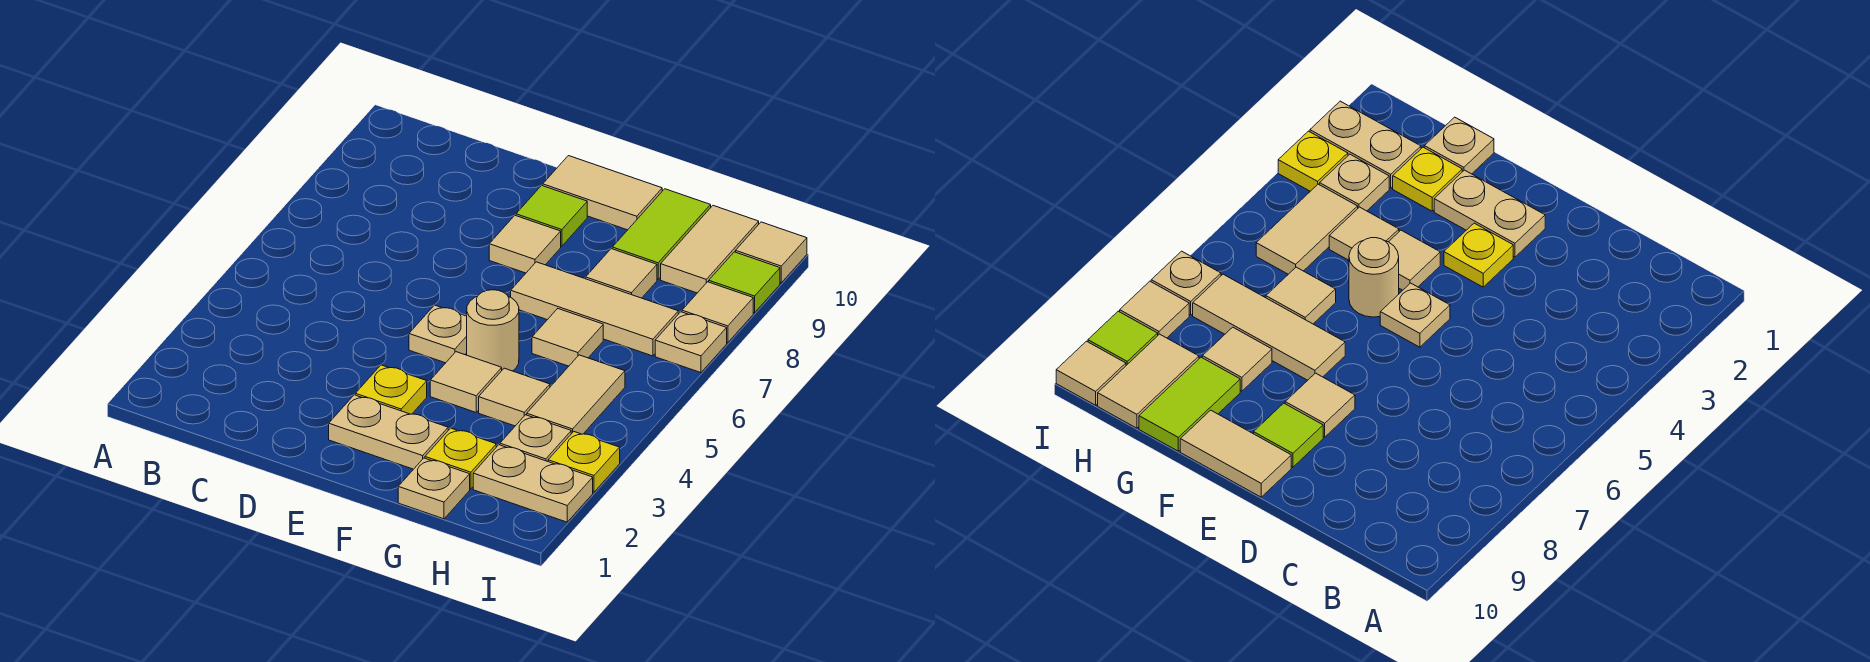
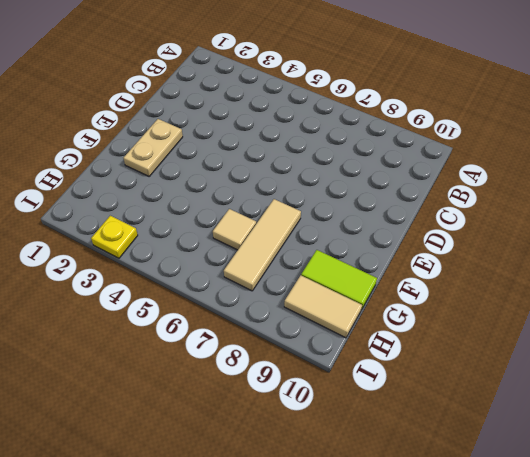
none -> yellow plate E3 level 1
none -> tan plate E5 level 1
none -> tan tile E8 level 1

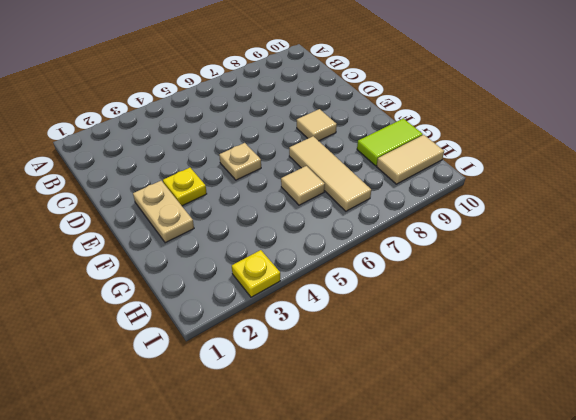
none -> lime tile E9 level 1
none -> tan tile E10:F10 level 1
none -> tan tile F4 level 1

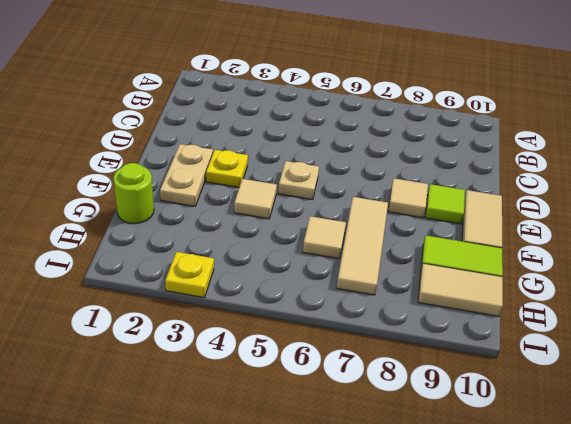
lime round brick G1 level 1 -> tan plate G1 level 1
none -> tan round brick F5 level 1
none -> yellow plate G2 level 1
none -> tan tile G4 level 1

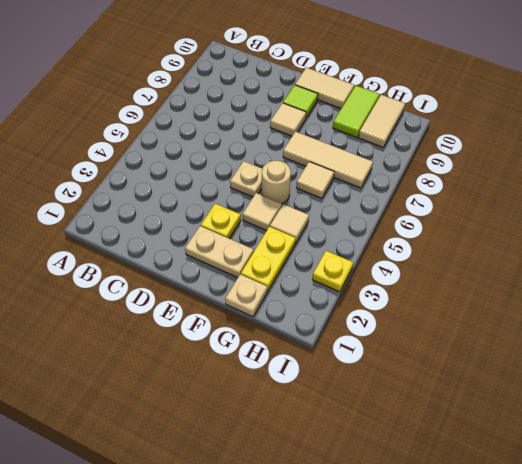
yellow plate G2:G3 level 1 -> yellow plate G2 level 1
none -> tan tile G8 level 1
none -> tan plate H2:I2 level 1
none -> tan plate H3 level 1

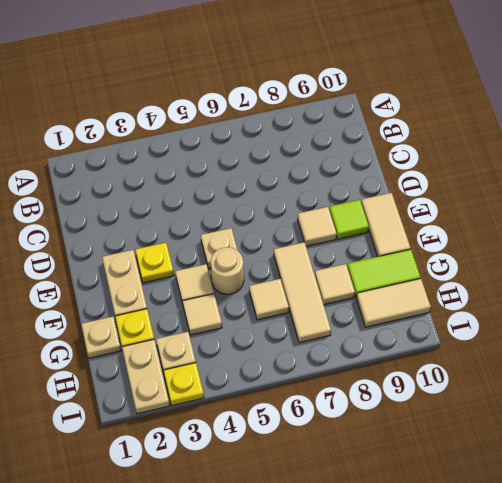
none -> tan tile H4:H5 level 1
none -> tan plate I7 level 1
none -> tan tile I8 level 1

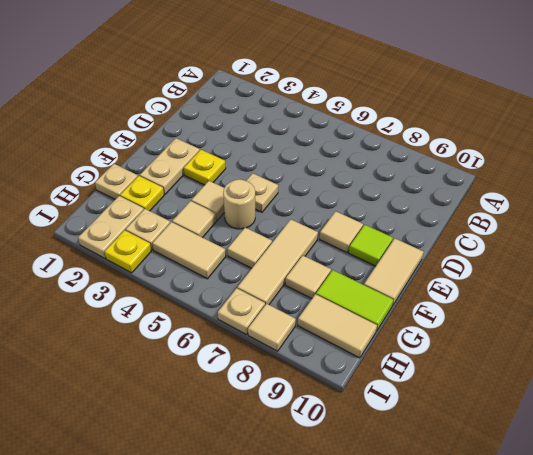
none -> lime tile I9 level 1
none -> tan tile I10 level 1

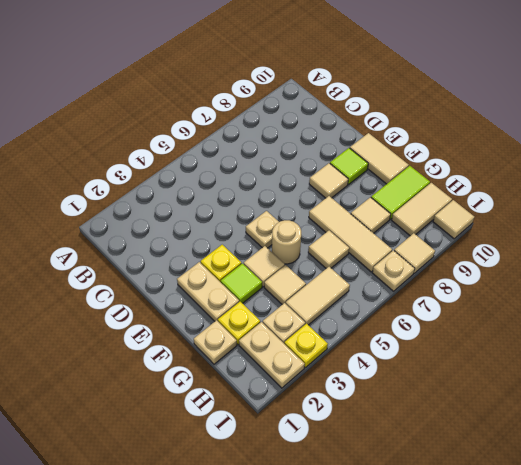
lime tile F3 level 1 -> lime tile I9 level 1

